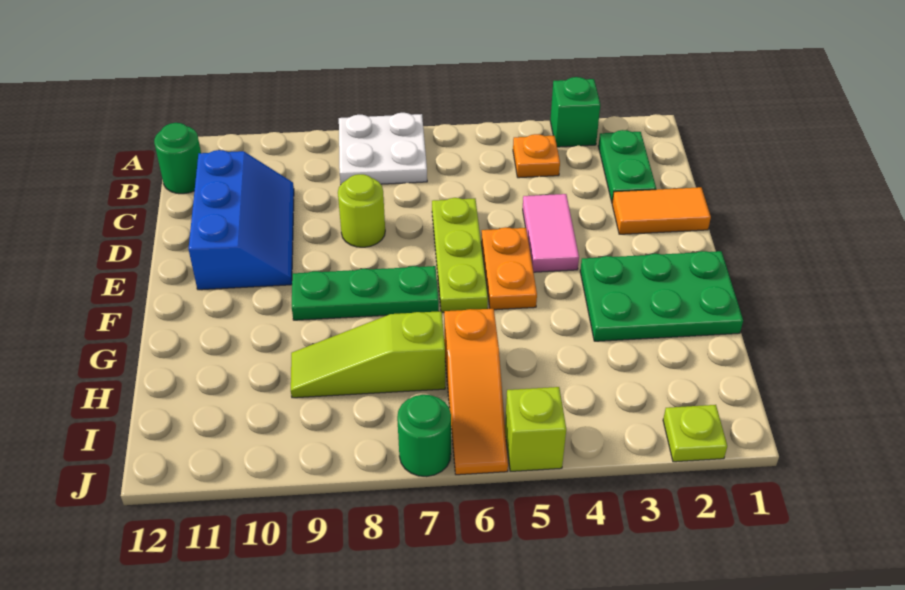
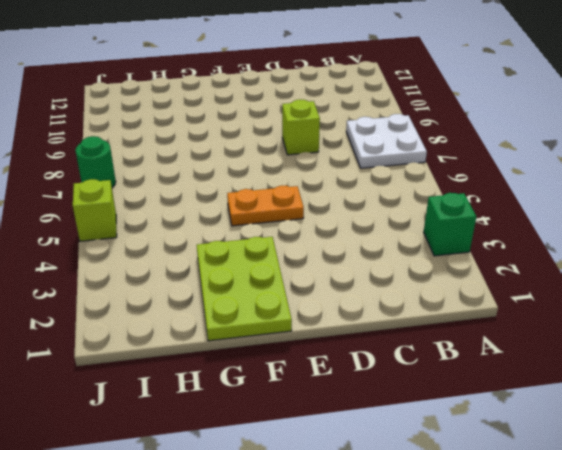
lime brick D8 level 1 -> lime round brick D8 level 1
lime plate F1:G3 level 1 -> green plate F1:G3 level 1
none -> green plate B2:C2 level 1
none -> orange plate B4 level 1
none -> green round brick B12 level 1

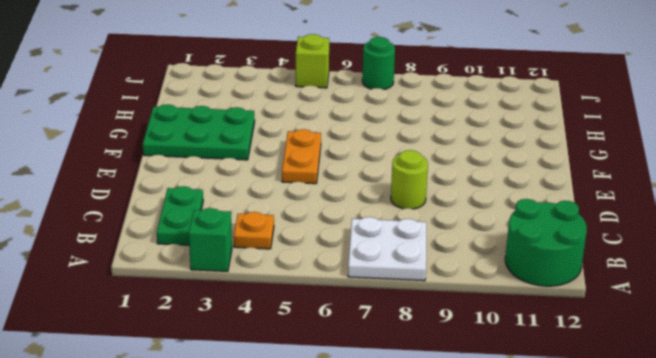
green round brick A11:B12 level 1 -> green round brick B12 level 1
none -> blue slope C10:E11 level 1 top 11
none -> orange tile D1:D2 level 1
none -> pink tile D4:E4 level 1

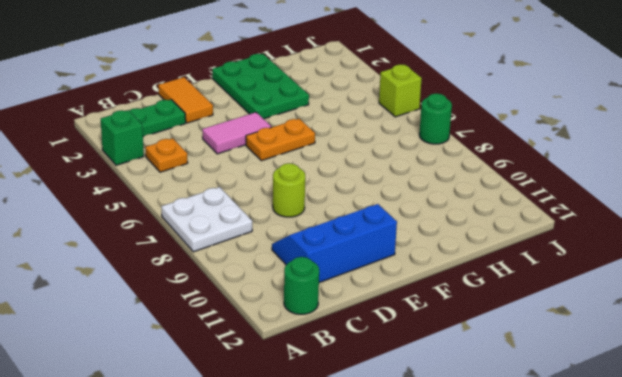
none -> lime plate D6:F6 level 1
none -> green plate F7:F9 level 1
none -> orange slope H6:J6 level 1 top H

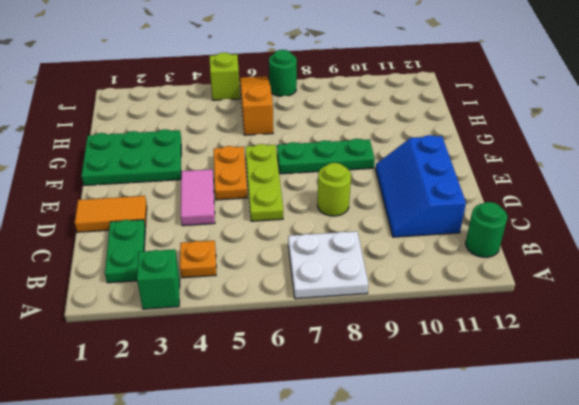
none -> lime slope H7:H9 level 1 top 7
none -> lime plate J2 level 1

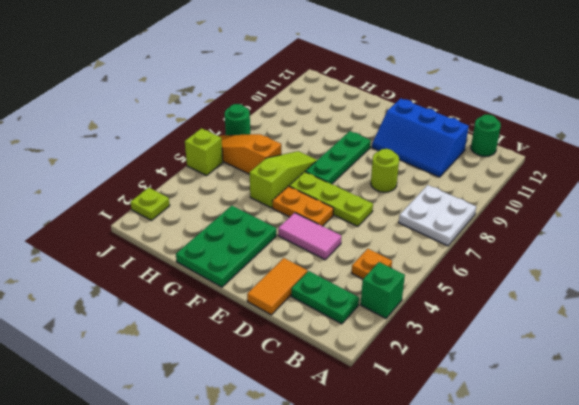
lime slope G5:G7 level 1 top 5 -> lime slope H7:H9 level 1 top 7

